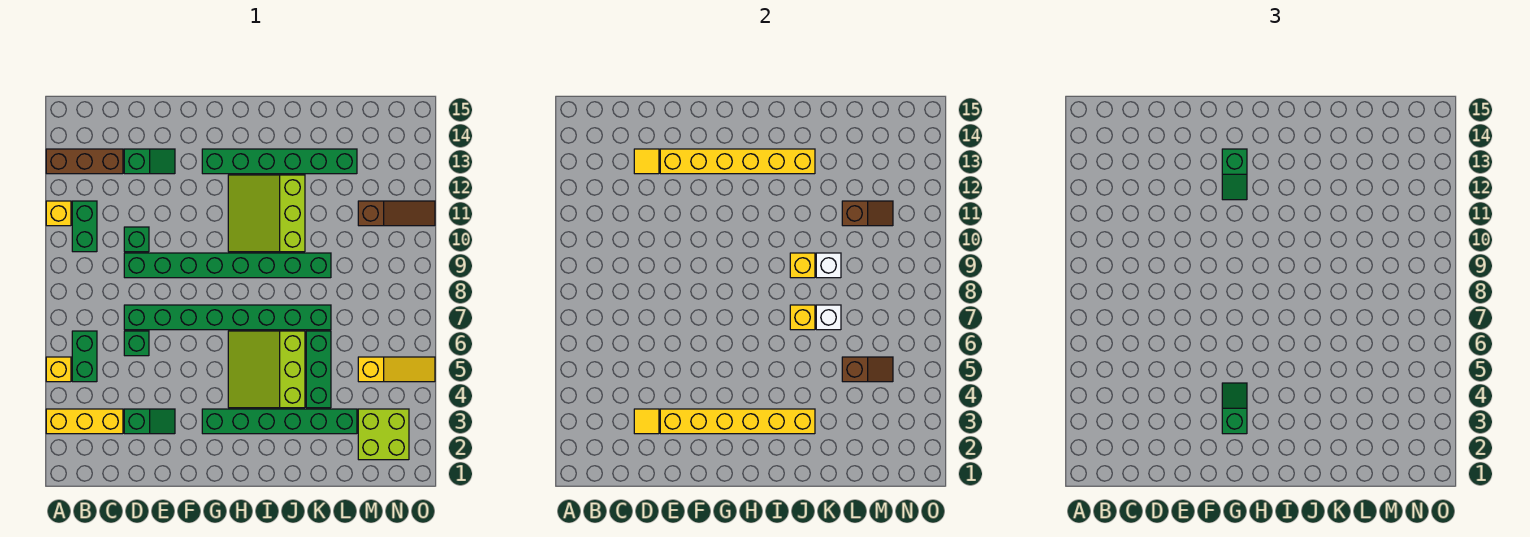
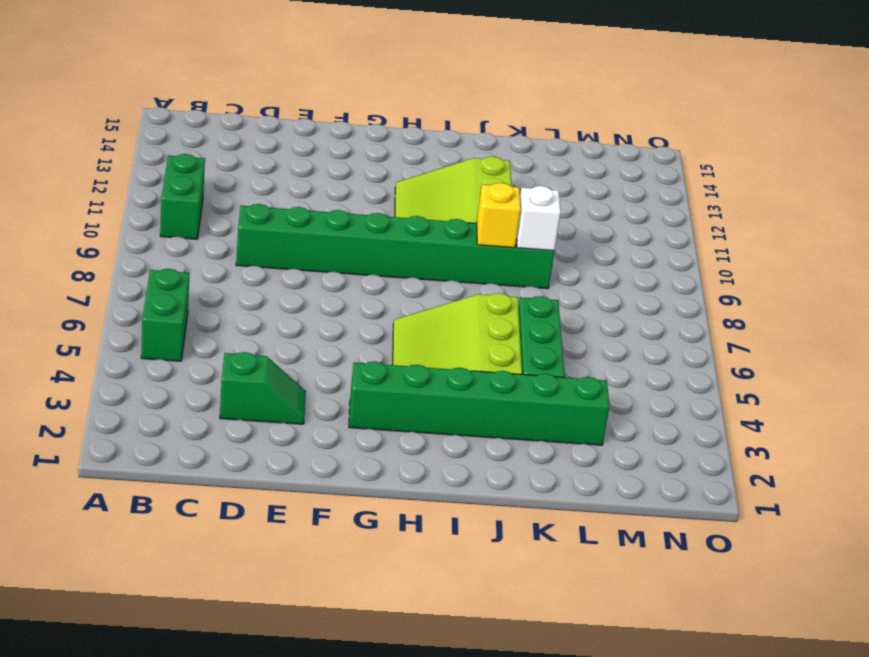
none -> yellow brick A3:C3 level 1
none -> yellow brick A5 level 1
none -> yellow brick A11 level 1
none -> brown brick A13:C13 level 1

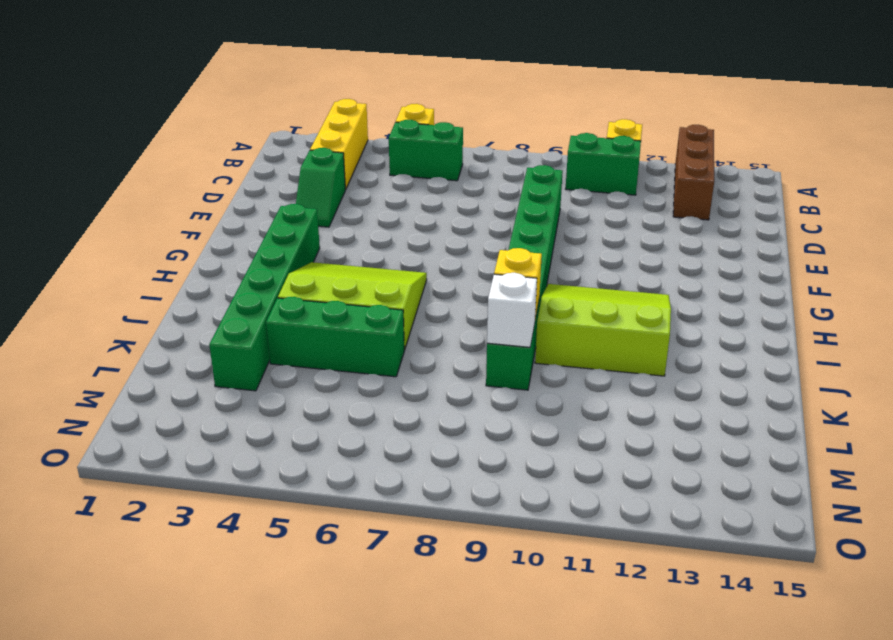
none -> green brick D6 level 1
none -> green brick D7:K7 level 1
none -> green brick D10 level 1
none -> green slope D13:E13 level 1 top D

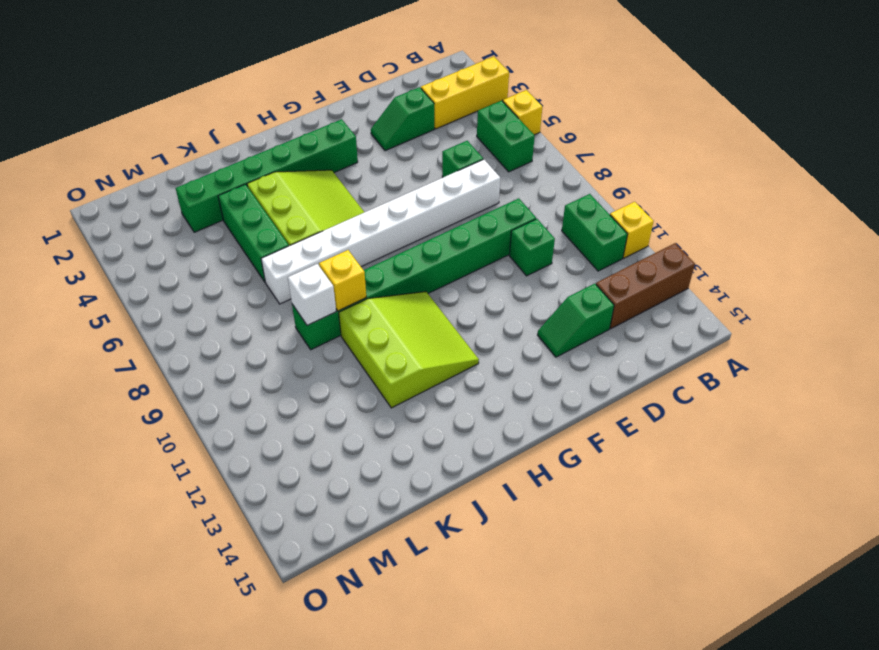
white brick D7:K7 level 1 -> green brick D7:K7 level 1
none -> green brick G13:L13 level 1
none -> lime brick M2:N3 level 1
none -> yellow slope M5:O5 level 1 top M
none -> brown slope M11:O11 level 1 top M

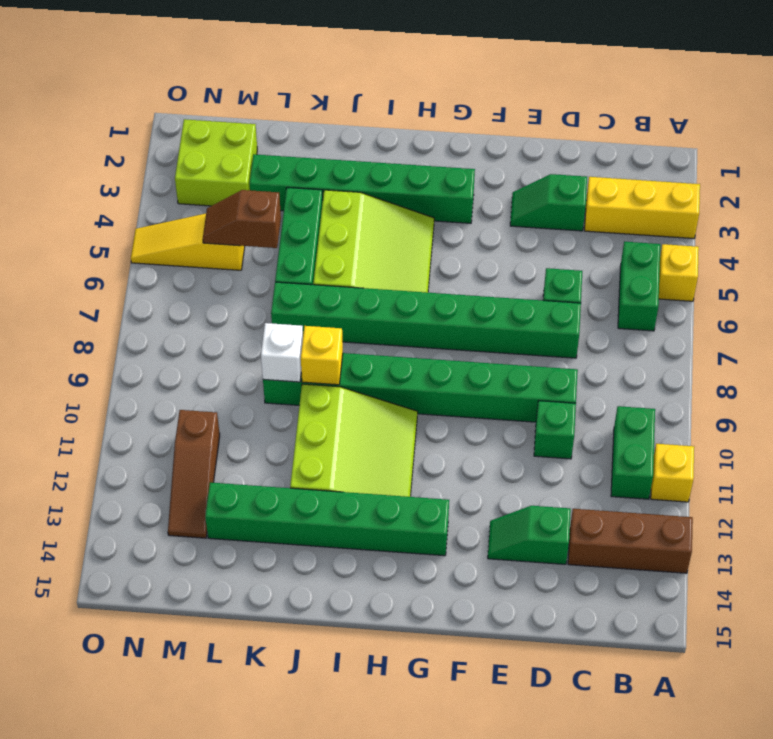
brown slope M11:M13 level 1 top 11 -> brown slope M11:O11 level 1 top M
none -> yellow tile D3 level 2
none -> yellow tile D13 level 2
none -> yellow brick E3:J3 level 2
none -> yellow brick E13:J13 level 2

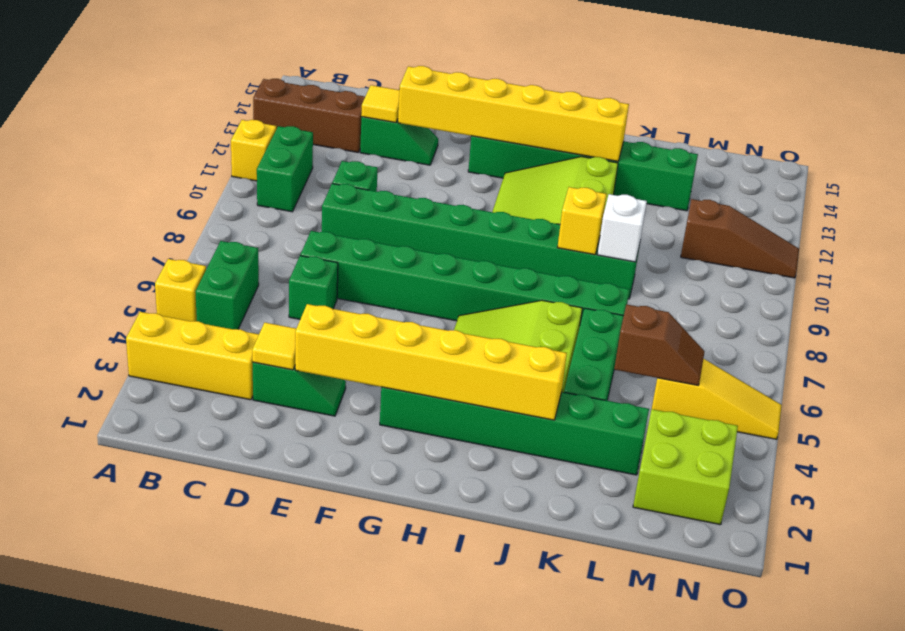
none -> yellow brick J7 level 2
none -> white brick K7 level 2
none -> brown slope L11:M11 level 2 top L
none -> green slope G3:G4 level 3 top 3

